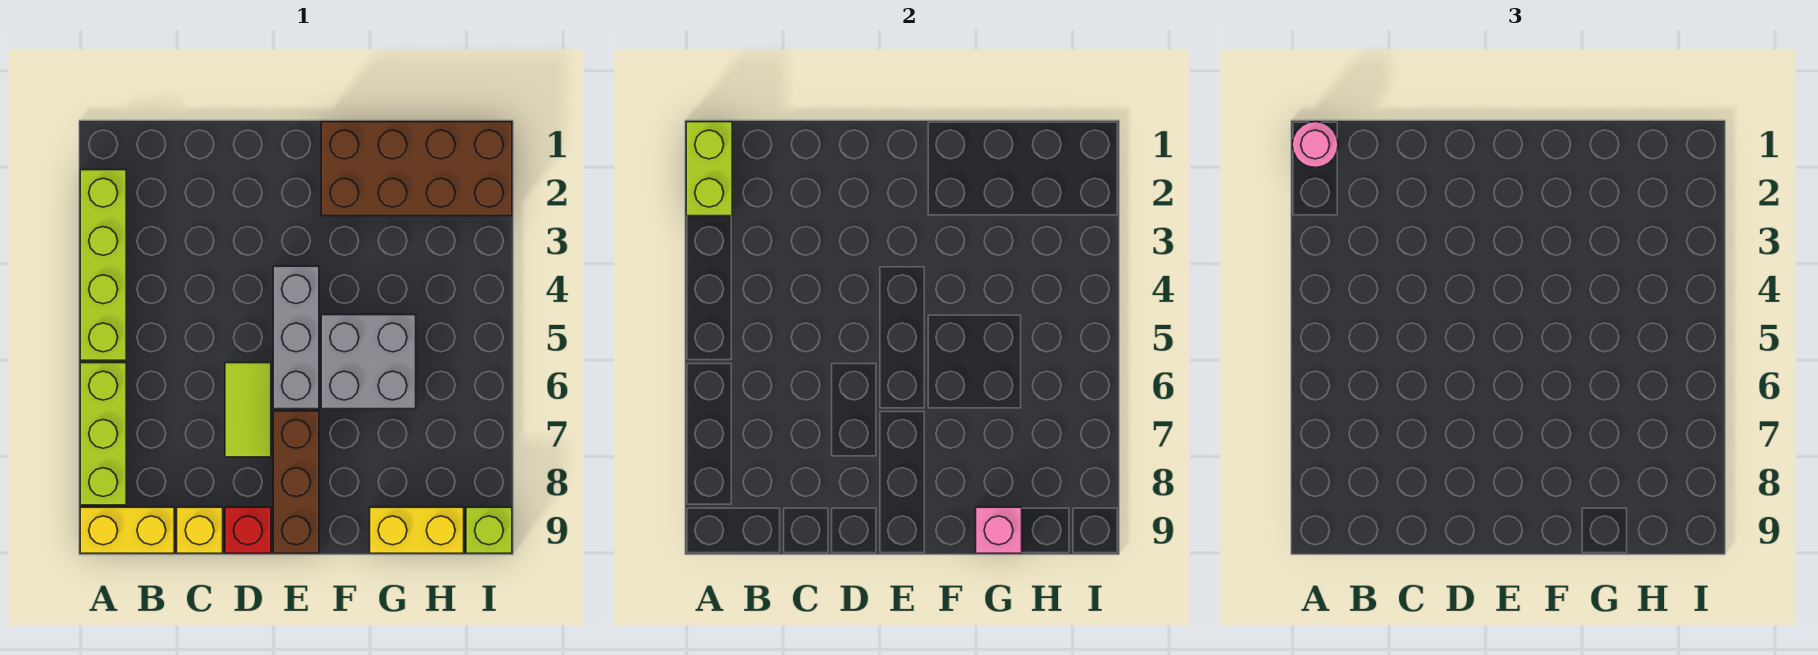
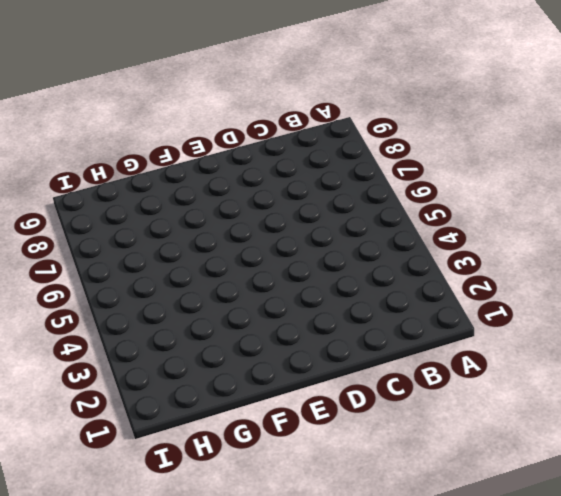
none -> lime brick A2:A5 level 1
none -> lime brick A6:A8 level 1
none -> yellow brick A9:B9 level 1

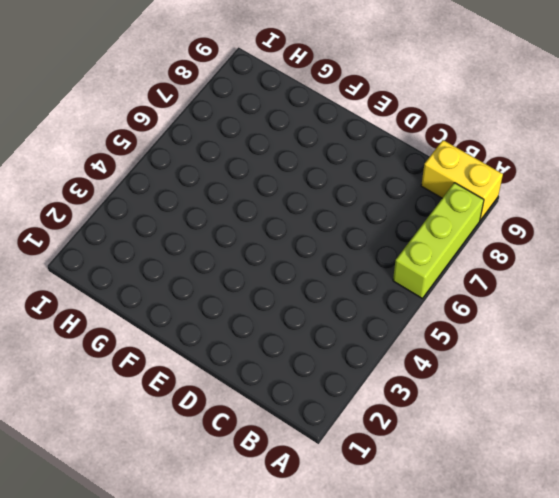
none -> lime brick A2:A5 level 1
none -> yellow brick C9 level 1
none -> lime tile D6:D7 level 1

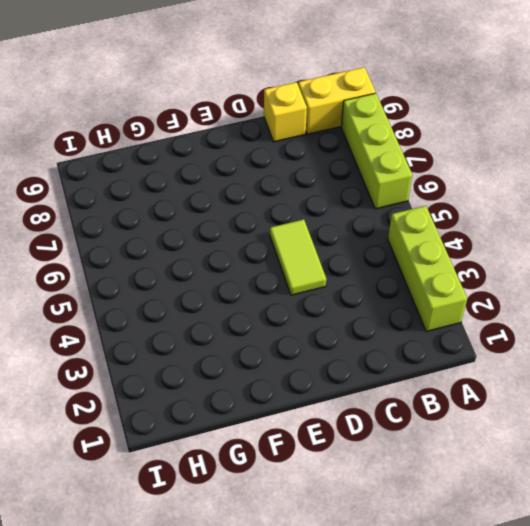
lime brick A2:A4 level 1 -> lime brick A2:A5 level 1
lime tile D4:D5 level 1 -> lime tile D6:D7 level 1
none -> red brick D9 level 1
none -> grey brick E4:E6 level 1
none -> brown brick E7:E9 level 1

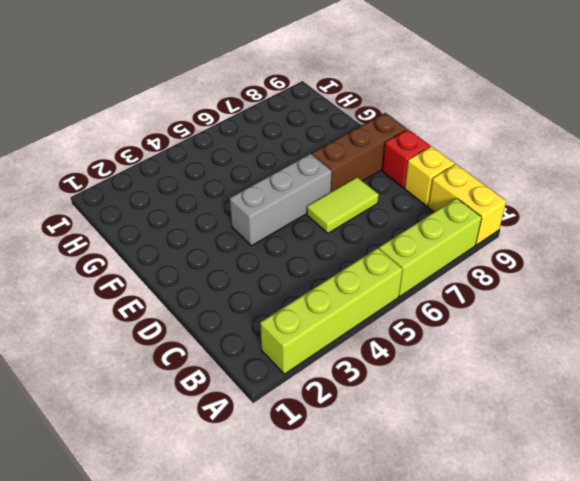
none -> brown brick F1:I2 level 1
none -> grey brick F5:G6 level 1
none -> yellow brick G9:H9 level 1

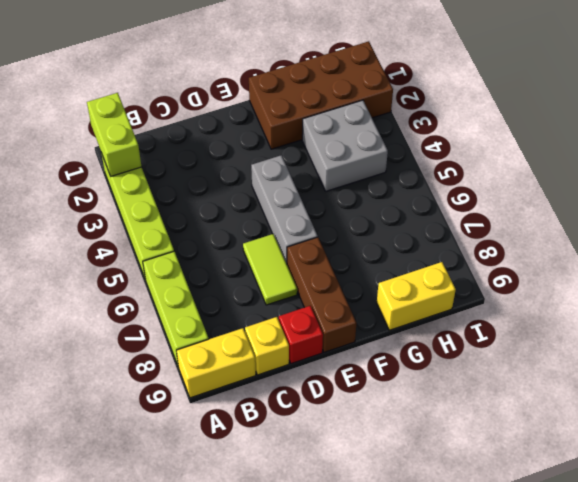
grey brick G3:H4 level 1 -> grey brick F5:G6 level 1
none -> lime brick I9 level 1
none -> pink brick G9 level 2
none -> pink round brick A1 level 3

